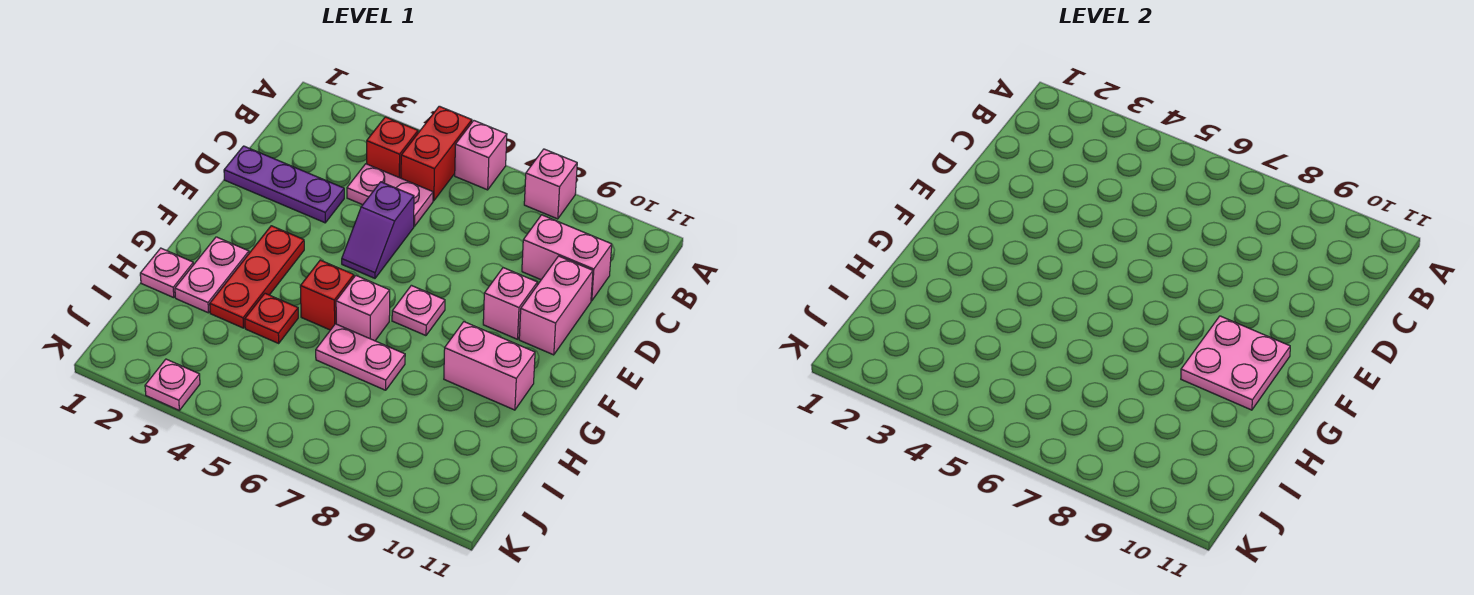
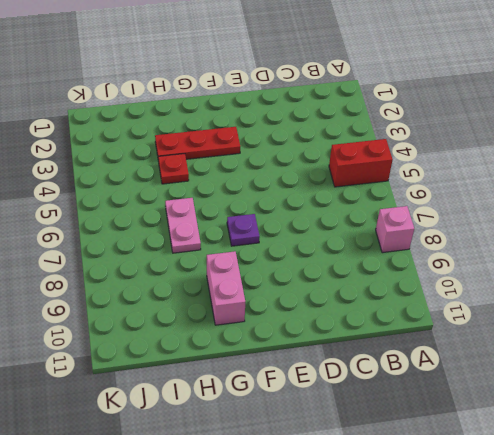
purple plate F7 level 1 -> pink plate F7 level 1
none -> pink brick A6 level 1
none -> red brick B4 level 1
none -> pink plate C4:C5 level 1

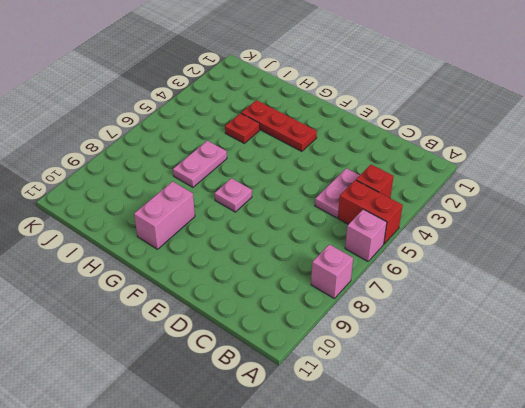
none -> pink brick C9:C10 level 1
none -> purple plate D1:D3 level 1
none -> purple slope D5:E5 level 1 top D

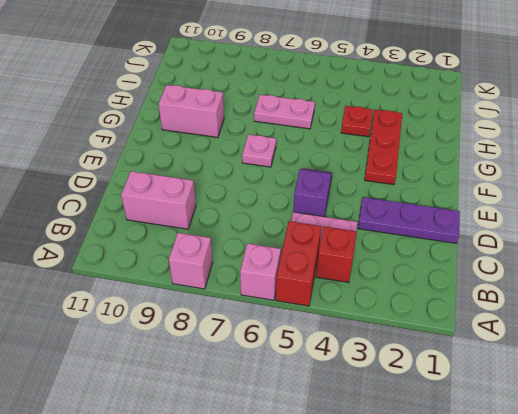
none -> pink brick D10:E10 level 1
none -> pink brick E9 level 1
none -> pink plate G2:H2 level 1

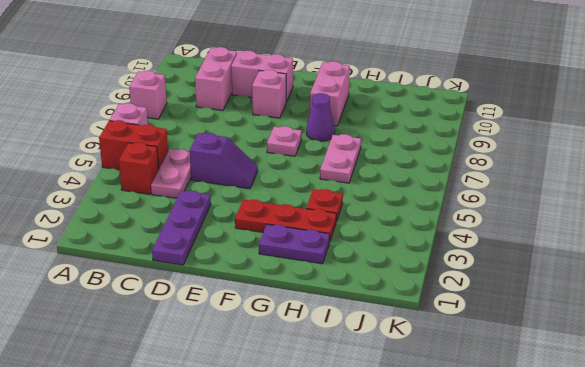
purple plate G2:H2 level 1 -> pink plate G2:H2 level 1
purple cone G8 level 1 -> none
none -> red brick G5 level 1
none -> pink brick G6 level 1
none -> pink plate H1 level 1

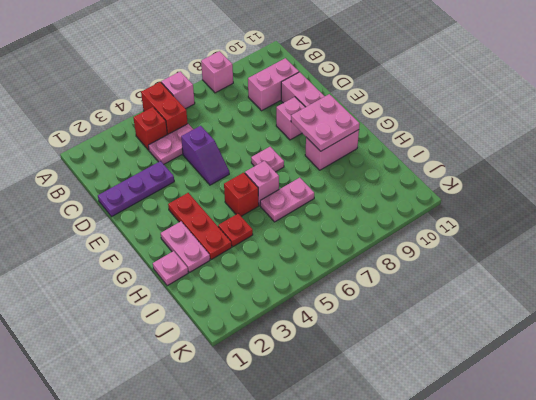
none -> pink plate K3 level 1

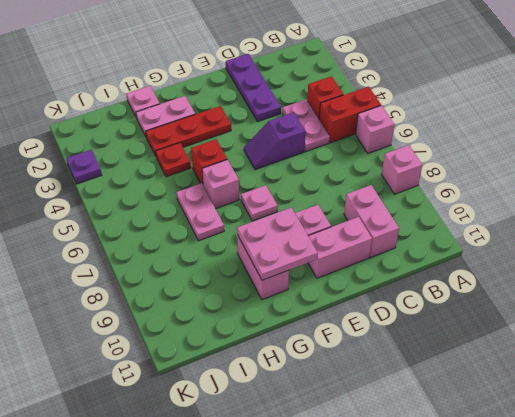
purple plate K3 level 1 -> pink plate K3 level 1

